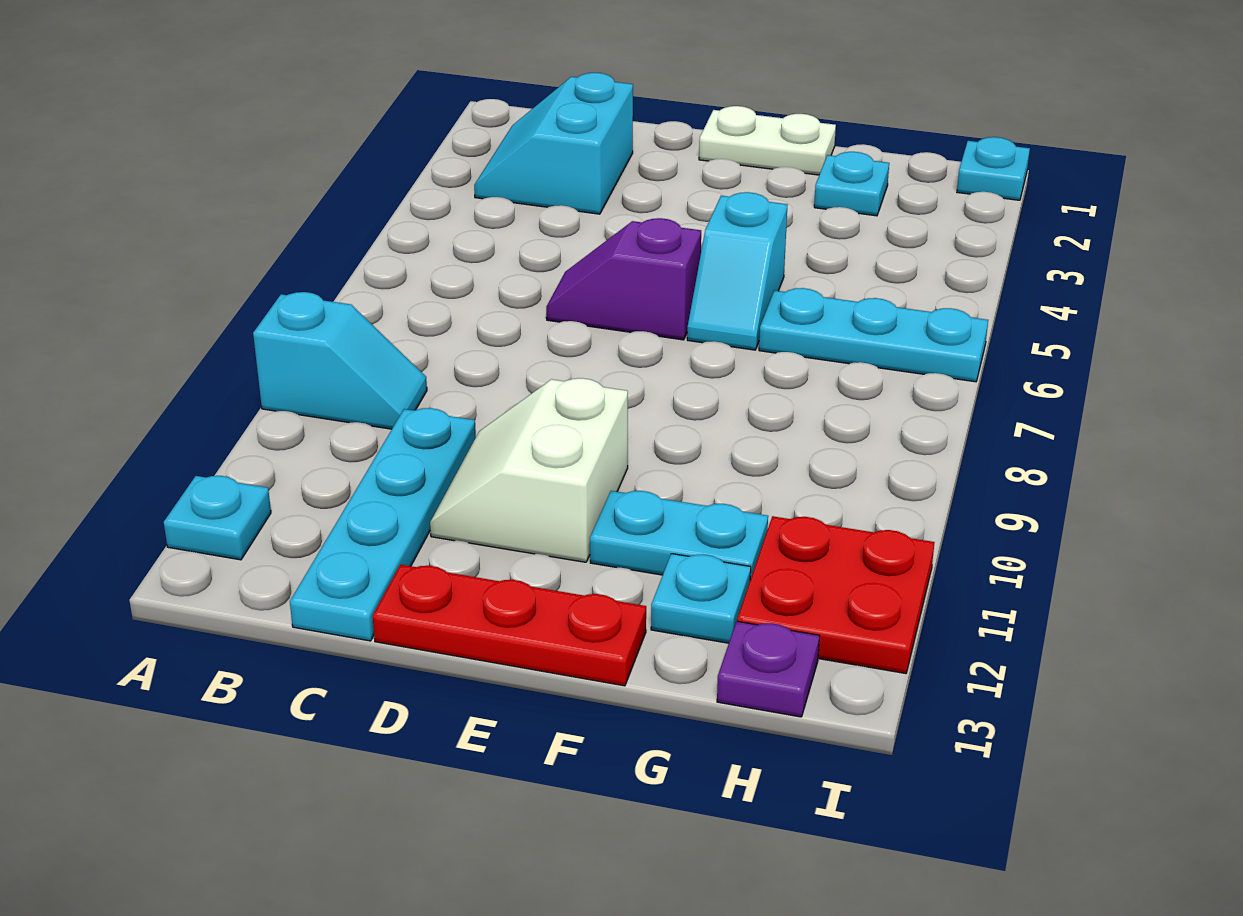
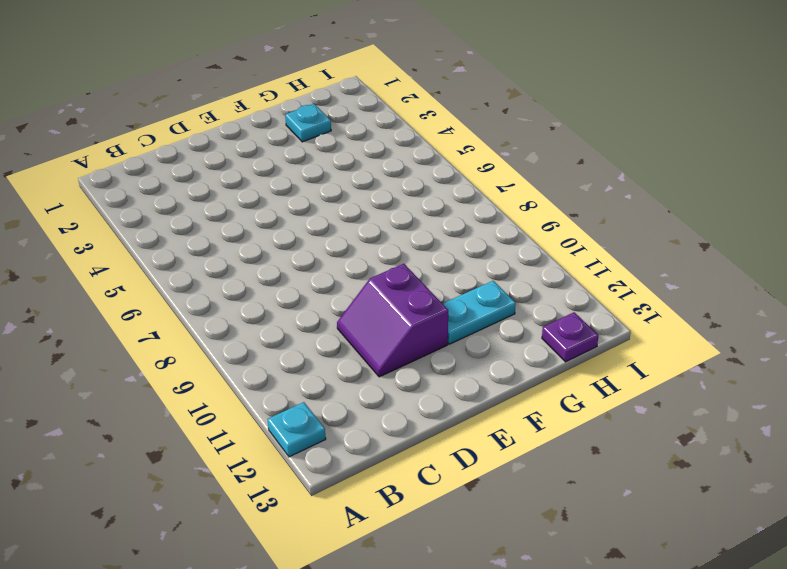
purple slope D10:E11 level 1 top E -> white slope D10:E11 level 1 top E
none -> cyan slope A9:B9 level 1 top A
none -> cyan slope B2:C3 level 1 top C
none -> cyan plate C10:C13 level 1

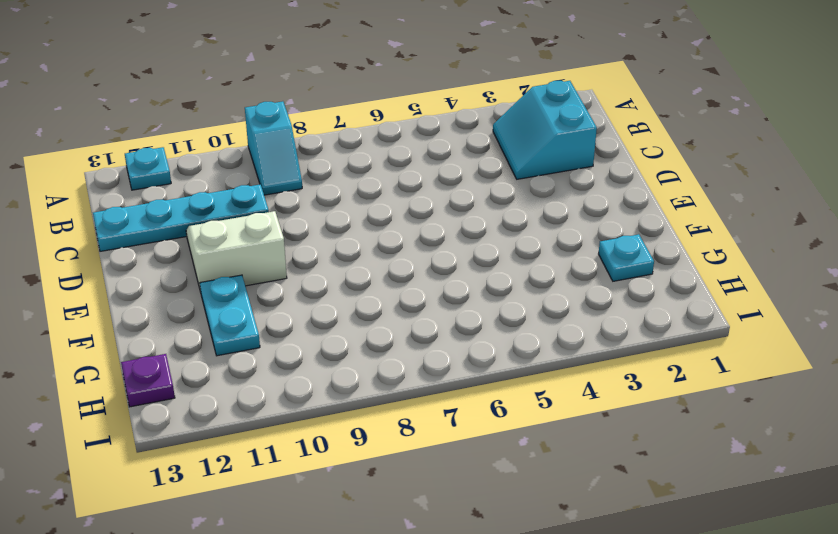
cyan slope B2:C3 level 1 top 2 -> cyan slope B2:C3 level 1 top C
none -> purple slope D6:E6 level 1 top E
none -> red plate D13:F13 level 1
none -> white plate E1:F1 level 1

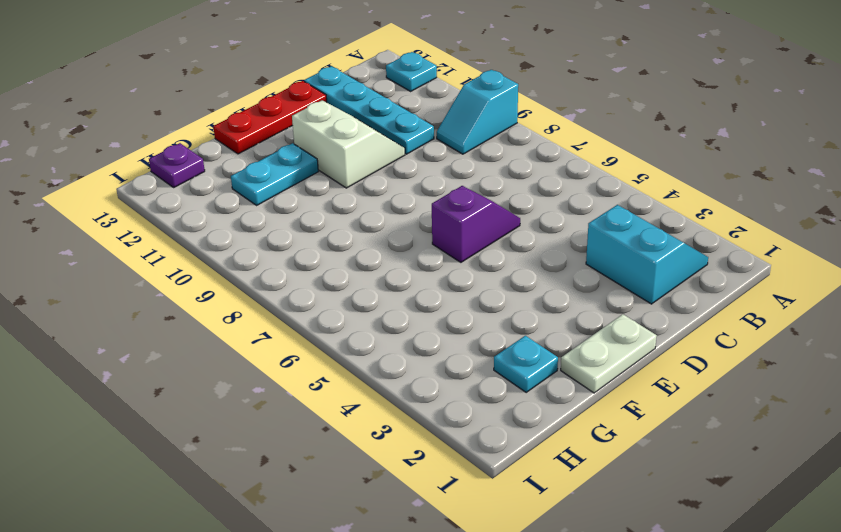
none -> cyan slope F5:F6 level 1 top 5
none -> cyan plate G6:I6 level 1
none -> cyan plate G12 level 1

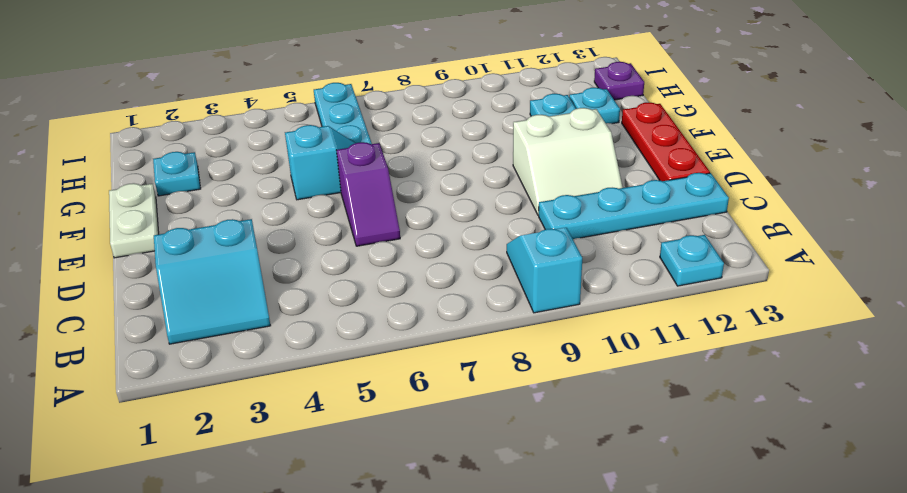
none -> red plate H11:I12 level 1
none -> cyan plate I1 level 1

